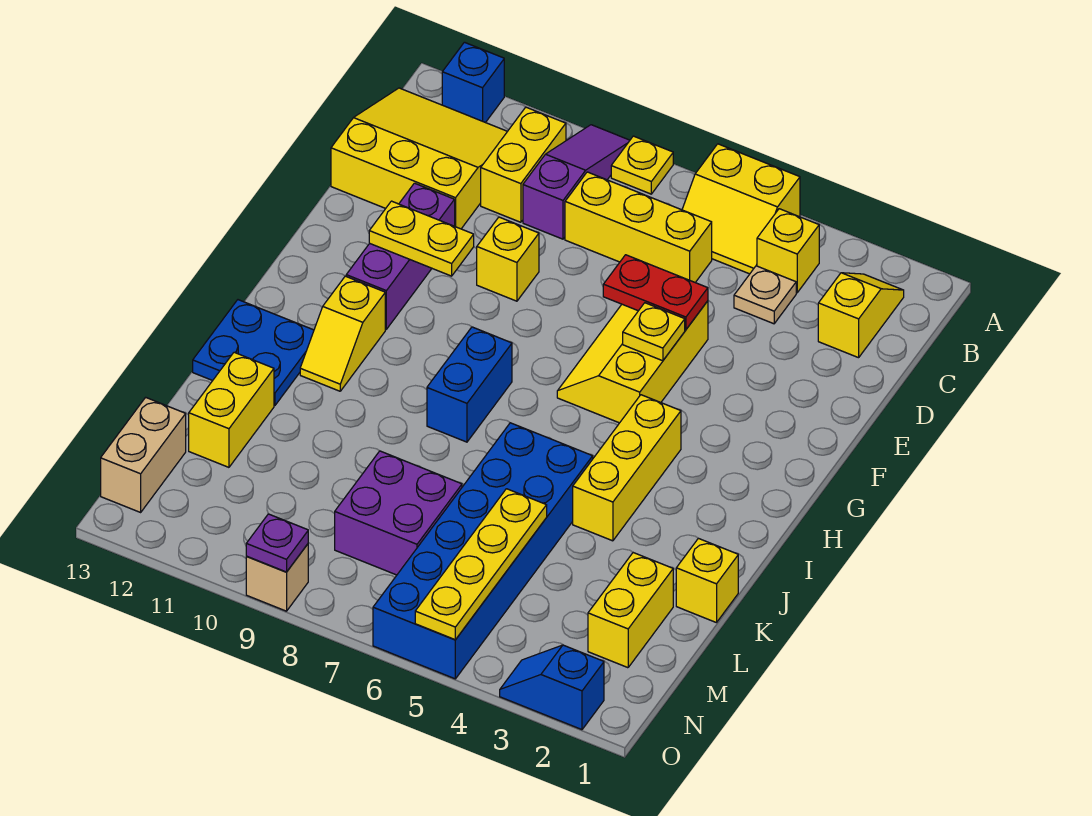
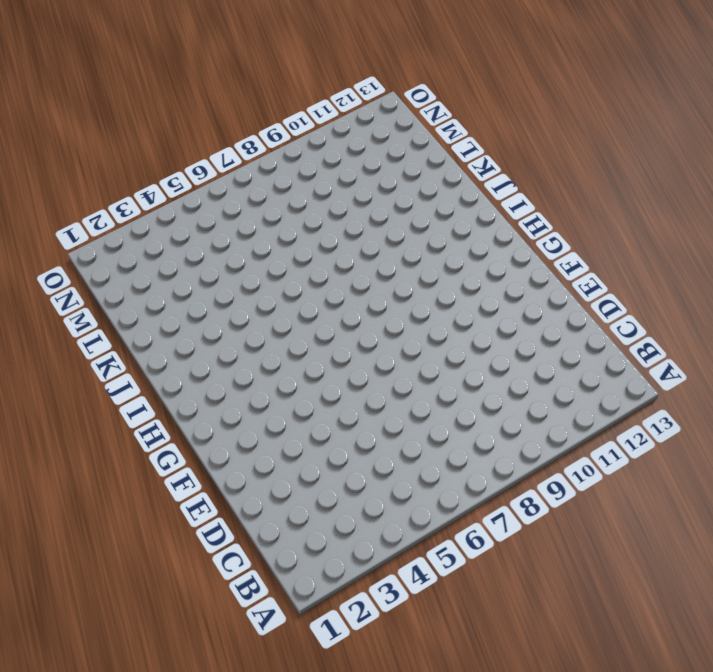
none -> yellow slope A5:B6 level 1 top A
none -> yellow plate A8 level 1
none -> purple slope A9:C9 level 1 top C
none -> blue brick A12 level 1

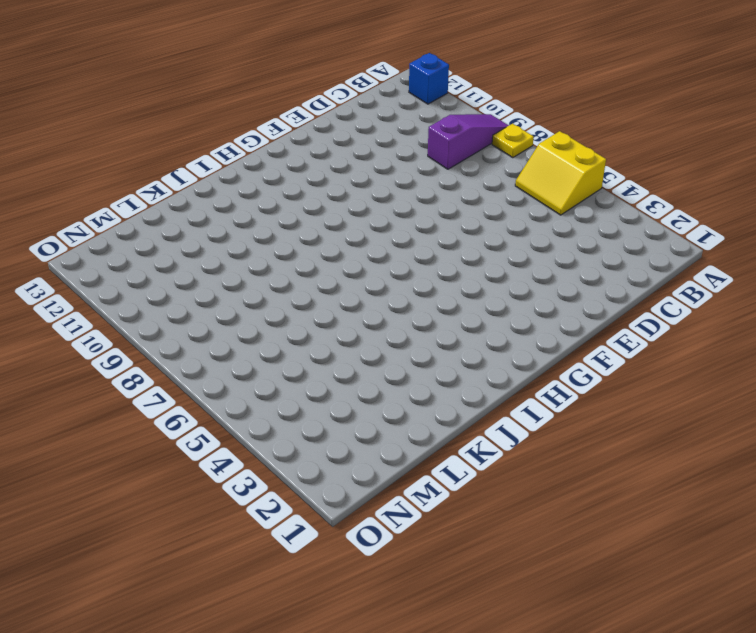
none -> yellow slope B2:C2 level 1 top C
none -> yellow brick B4 level 1
none -> yellow brick B10:C10 level 1
none -> yellow slope B11:D13 level 1 top D

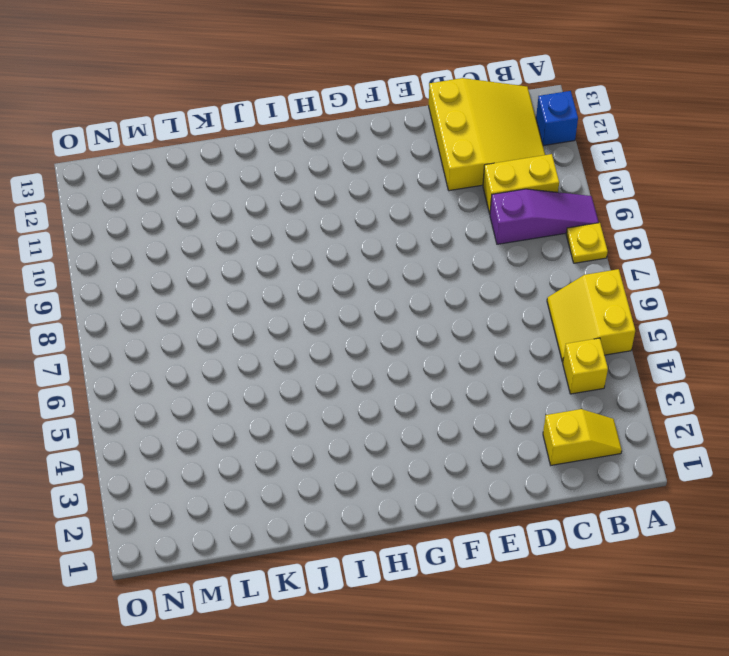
none -> tan plate C4 level 1
none -> yellow brick C6:C8 level 1
none -> yellow slope E5:G6 level 1 top 5
none -> yellow brick E9 level 1

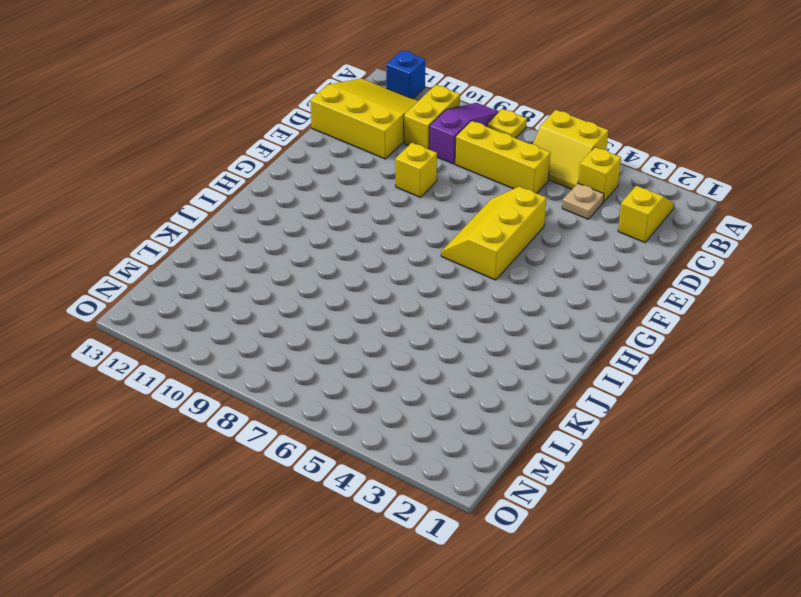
none -> purple brick E11:G11 level 1
none -> yellow brick H4:J4 level 1
none -> blue brick H8:I8 level 1
none -> yellow slope H11:I11 level 1 top H

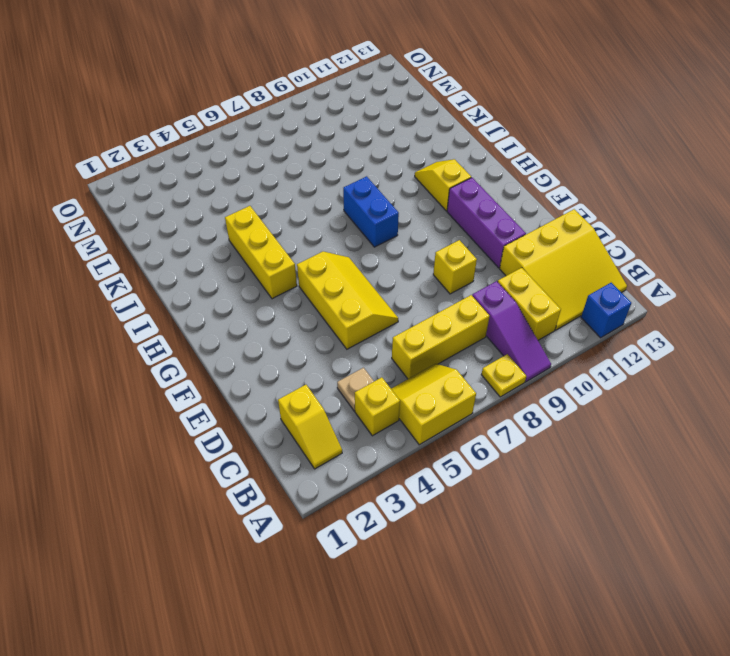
none -> blue plate I12:J13 level 1
none -> blue brick J5:O6 level 1
none -> yellow brick K1 level 1
none -> yellow brick K12:L12 level 1

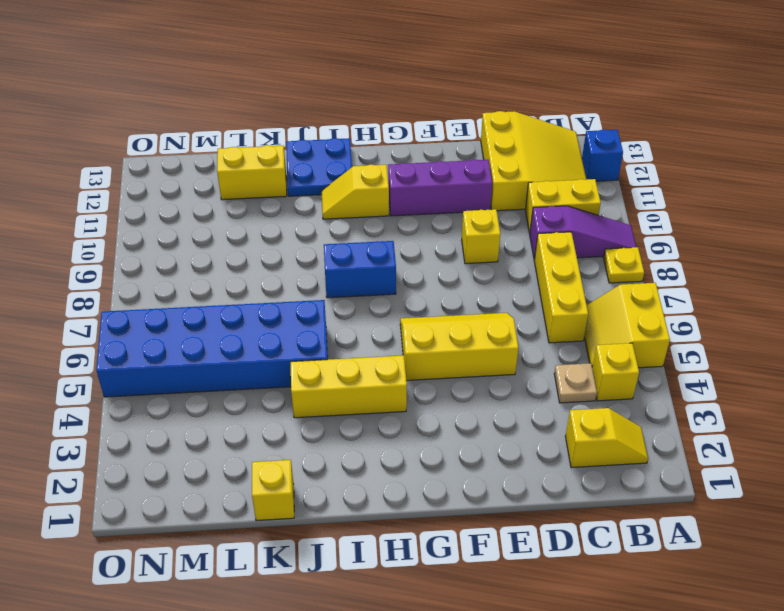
none -> yellow brick L2:M2 level 1
none -> purple brick L7:M8 level 1
none -> tan brick M13:N13 level 1
none -> blue slope O2:O3 level 1 top 2

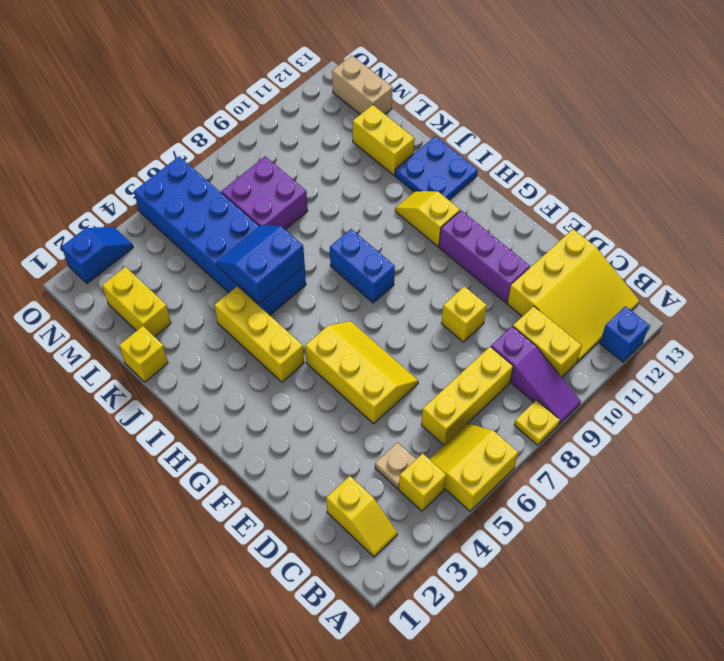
blue slope J5:K6 level 2 top J -> none
none -> tan brick O9 level 1
none -> red plate E5:E6 level 2
none -> yellow plate F5 level 2
none -> yellow plate F10:F11 level 2

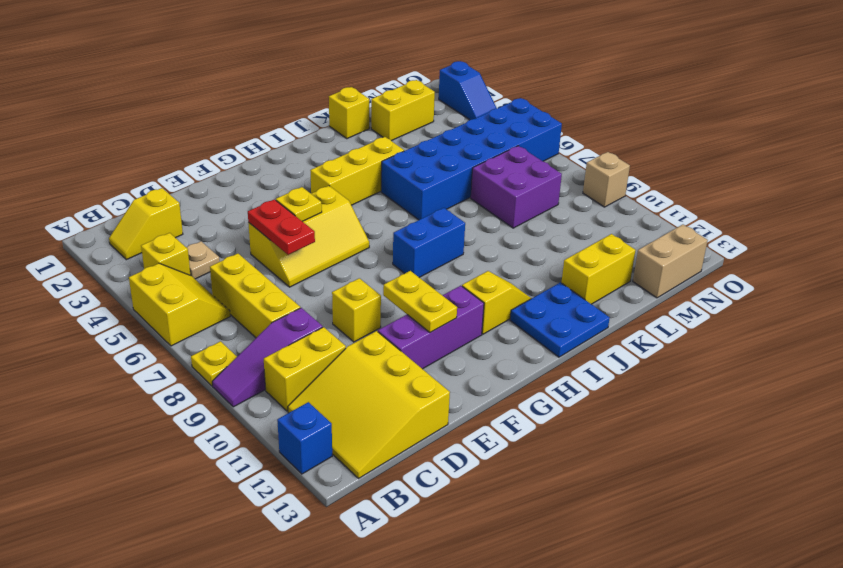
none -> yellow plate L5:O5 level 2
none -> purple plate O9 level 2

